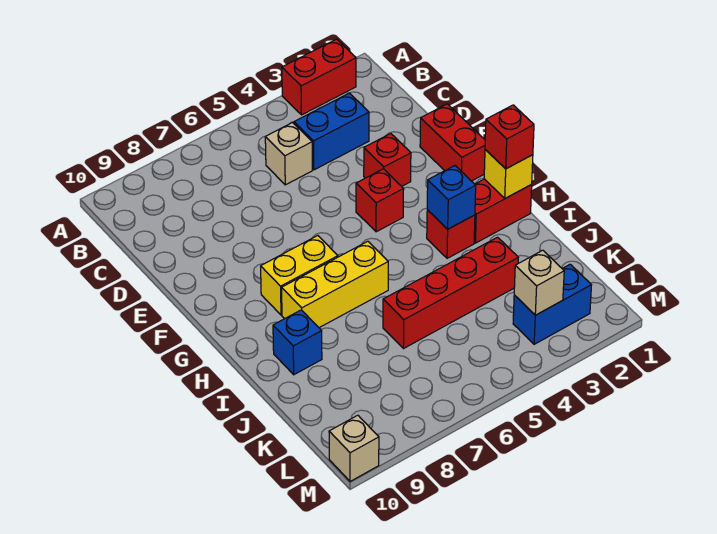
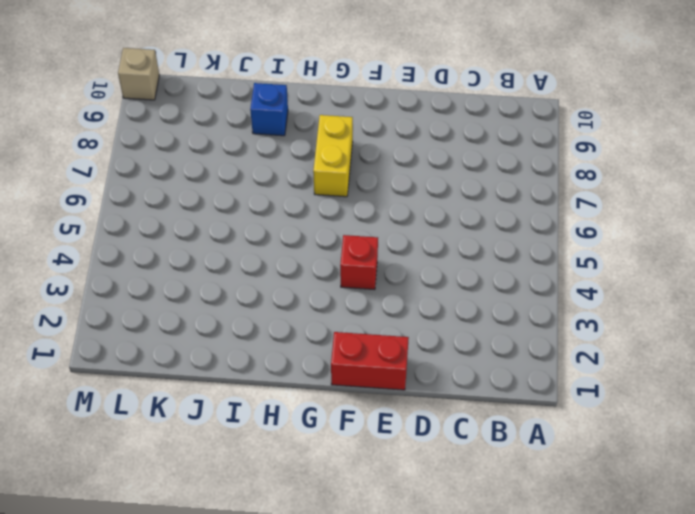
none -> red brick A2:A3 level 1
none -> blue brick C3:C4 level 1
none -> tan brick C5 level 1

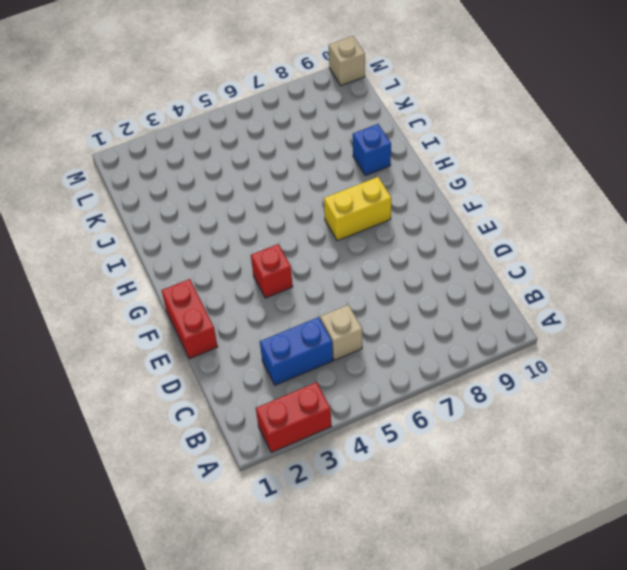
none -> red brick E3 level 1
none -> red brick H1:H2 level 1
none -> red brick H3 level 1

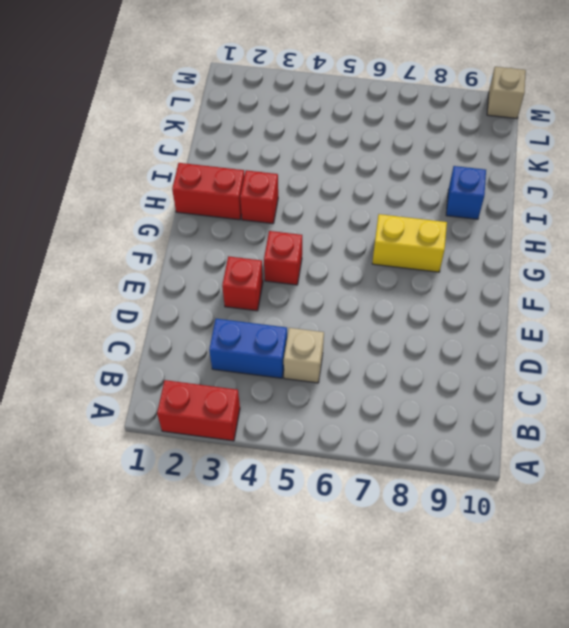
none -> red brick E1:F1 level 1
none -> yellow brick H6:H8 level 1
none -> red brick J3:J6 level 1

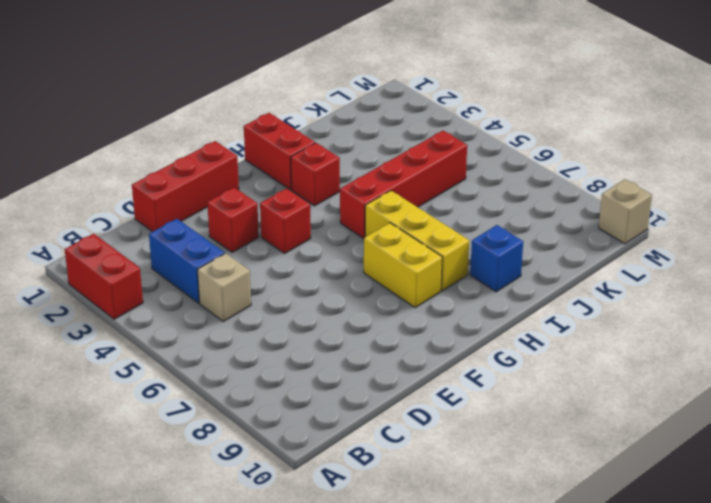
red brick D1:F1 level 1 -> red brick E1:F1 level 1
red brick H5:K5 level 1 -> red brick J3:J6 level 1
none -> blue brick L2:L3 level 1
none -> yellow brick H1 level 2
none -> blue brick H3 level 2

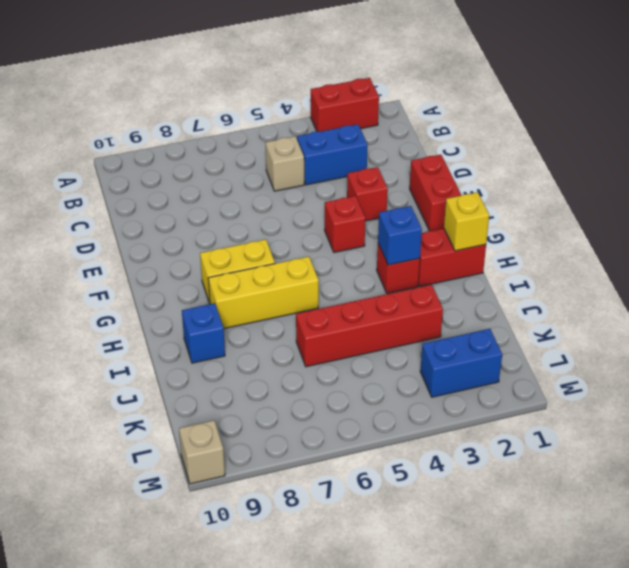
none -> tan brick L3 level 2
none -> red brick H1 level 3

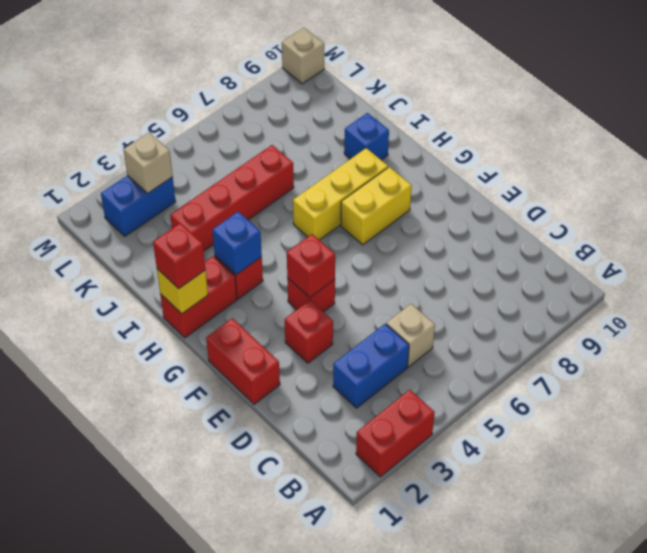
red brick F4 level 2 -> none

